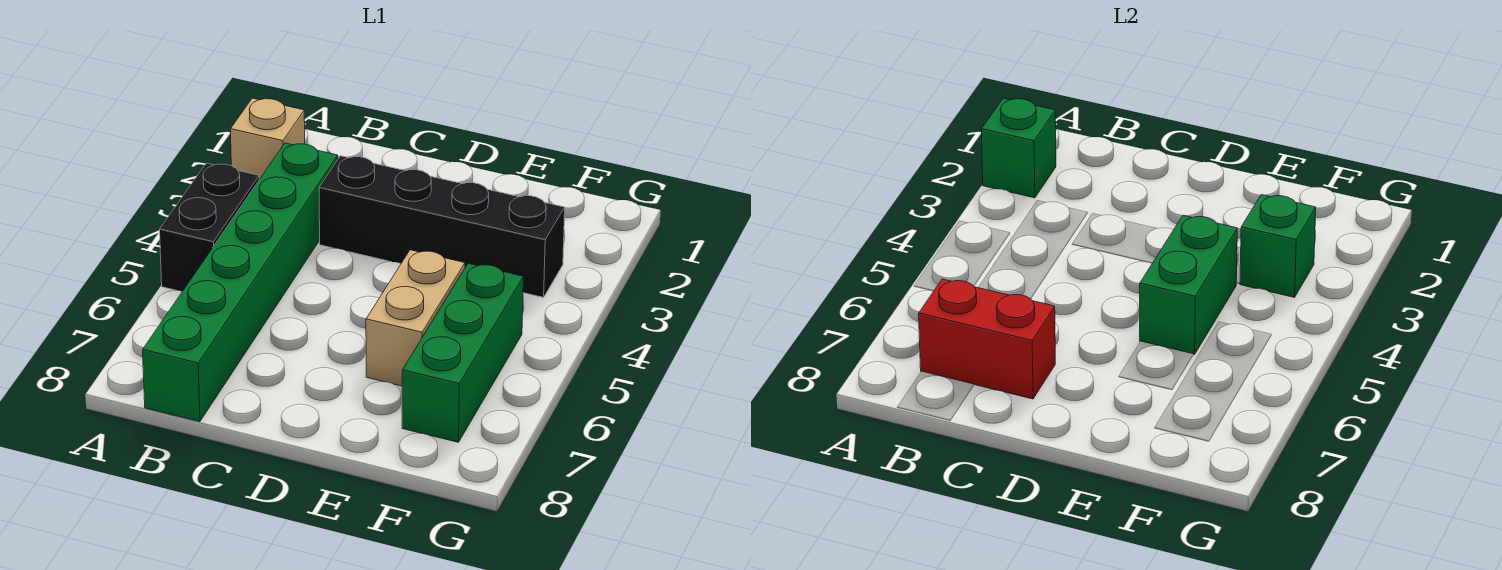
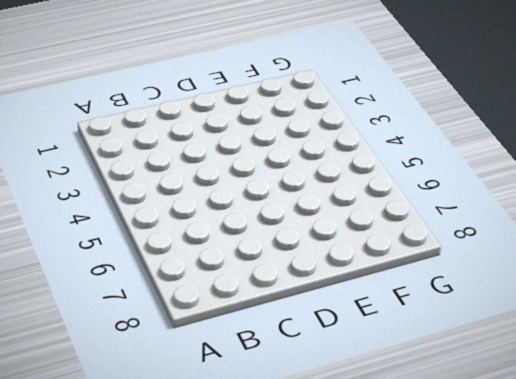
none -> tan brick A2 level 1
none -> black brick A4:A5 level 1

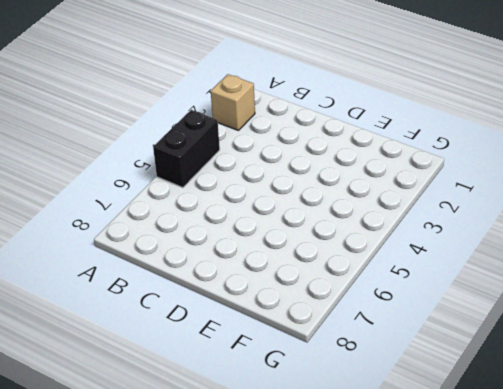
none -> green brick B3:B8 level 1
none -> black brick C3:F3 level 1

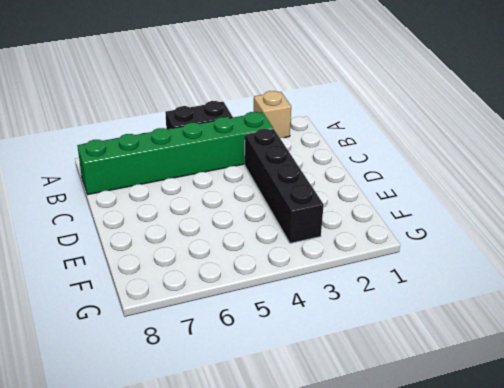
none -> tan brick E5:E6 level 1
none -> green brick F5:F7 level 1

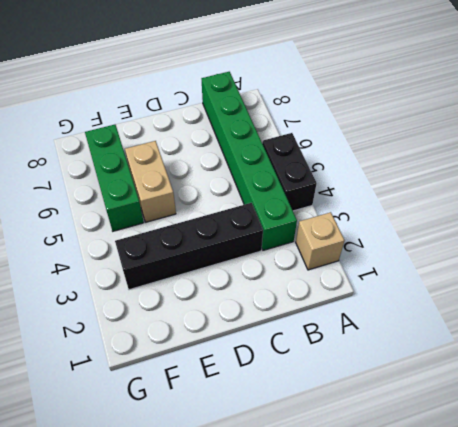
none -> green brick A2 level 2
none -> red brick B7:C7 level 2

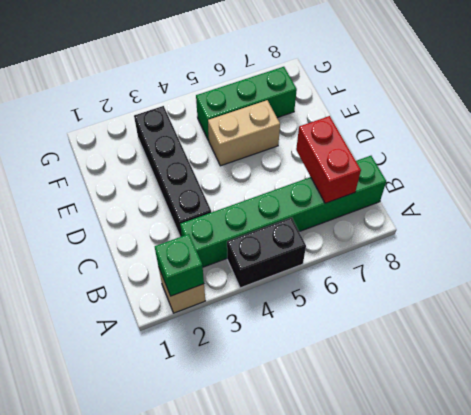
none -> green brick E4:E5 level 2
none -> green brick F3 level 2

